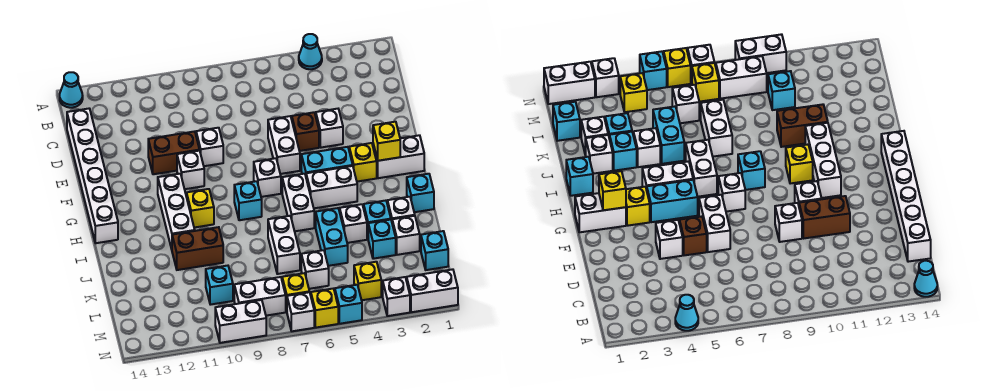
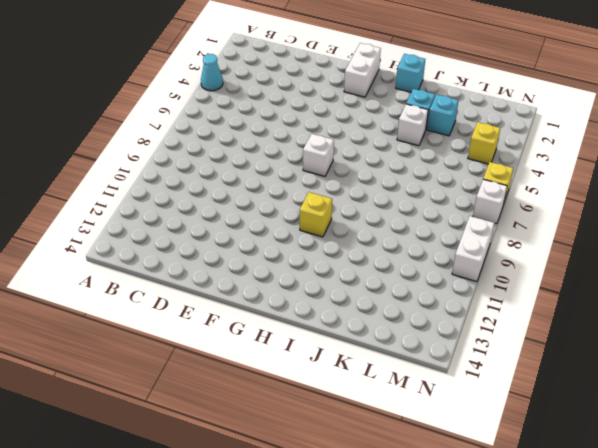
none -> cyan cone A14 level 1
none -> white brick C14:H14 level 1
none -> white brick E4 level 1
none -> brown brick E5 level 1

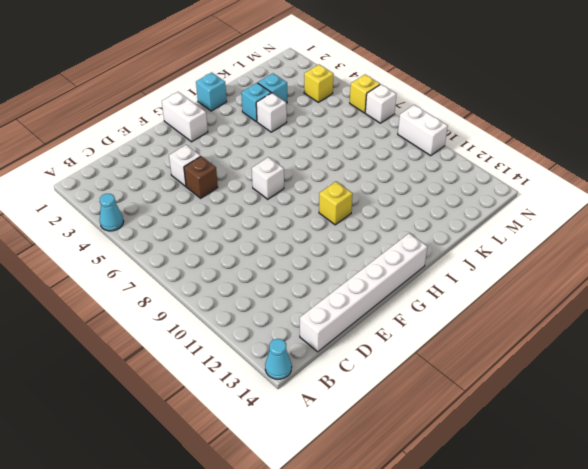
none -> white brick E6:F6 level 1
none -> white brick E9 level 1
none -> brown brick E10:E11 level 1
none -> white brick F10 level 1

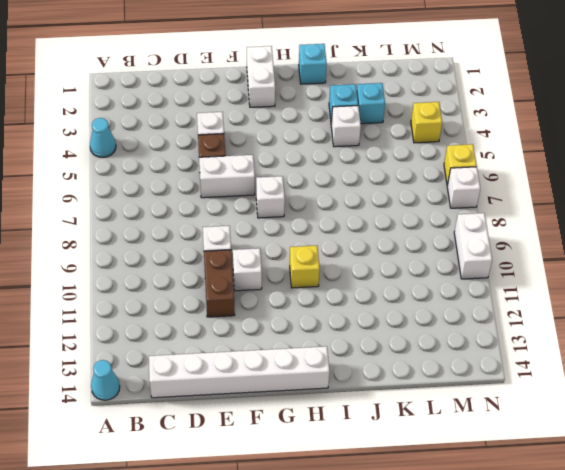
none -> yellow brick G3 level 1
none -> cyan brick G4:G5 level 1
none -> white brick G11:I11 level 1
none -> white brick H4:H5 level 1

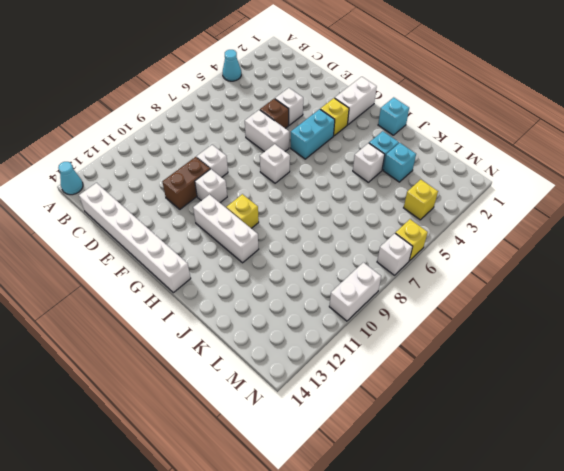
none -> white brick H4:H5 level 1
none -> white brick H6:I6 level 1
none -> cyan brick H8 level 1
none -> white brick J2 level 1

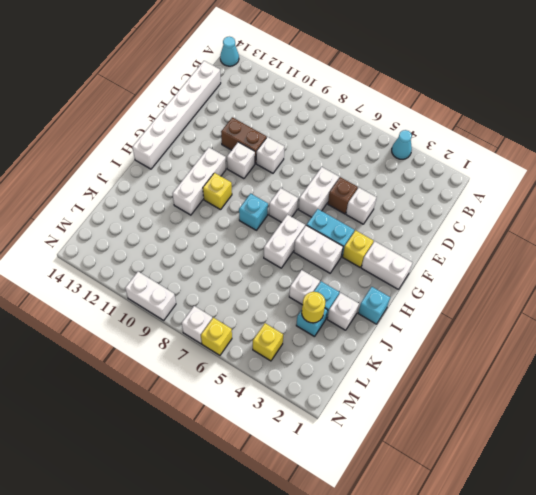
yellow round brick K3 level 2 -> none
none -> cyan brick J5:K5 level 1
none -> white brick J7:K7 level 1
none -> brown brick J10:J11 level 1
none -> white brick K2 level 1

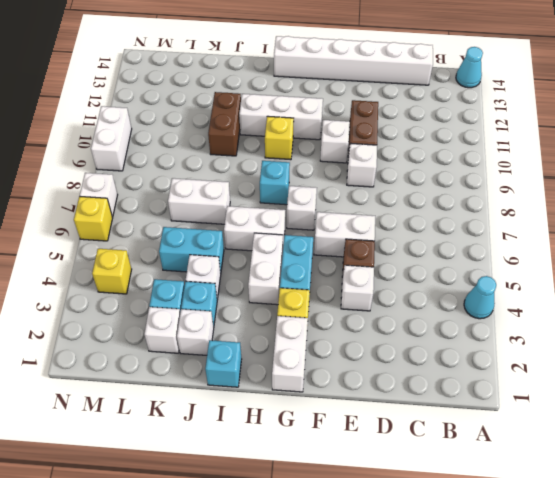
none -> cyan brick L1 level 1
none -> white brick L6 level 1
none -> cyan brick L10 level 1
none -> yellow brick M7 level 1

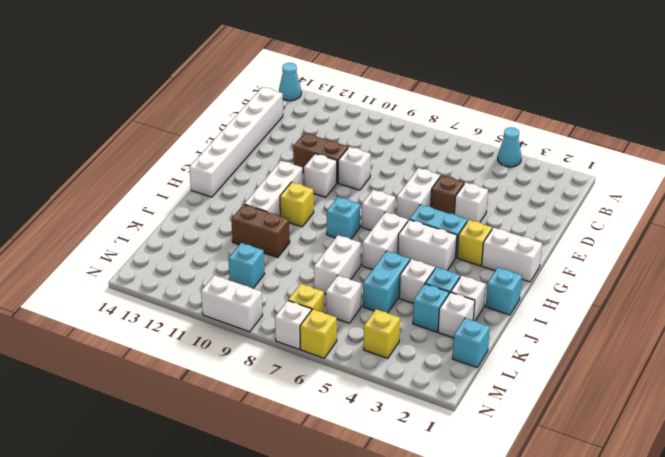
none -> white brick M8:M9 level 1
none -> white brick N1:N2 level 1
none -> white brick N3 level 1
none -> cyan brick N5 level 1

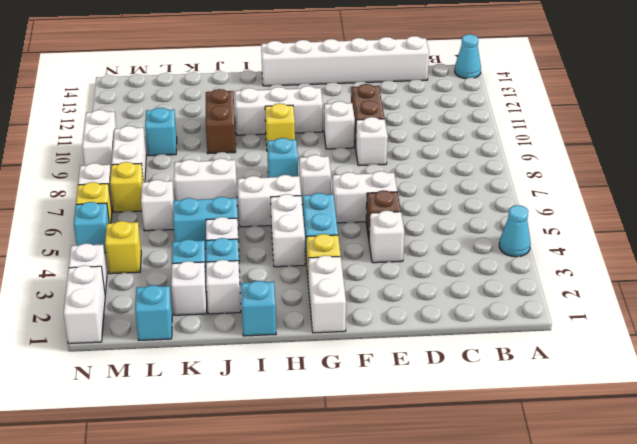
none -> yellow brick G2 level 2

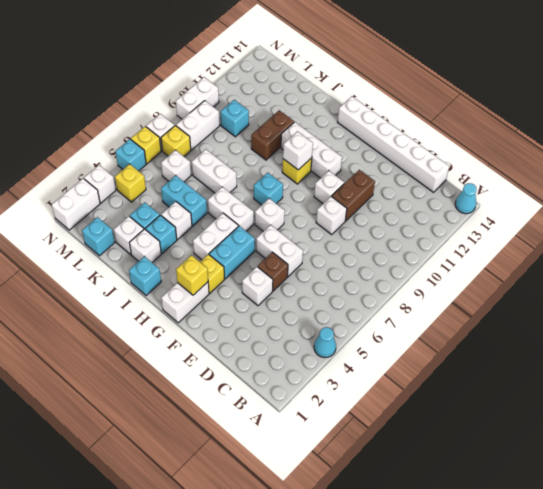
white brick H10 level 2 -> none

